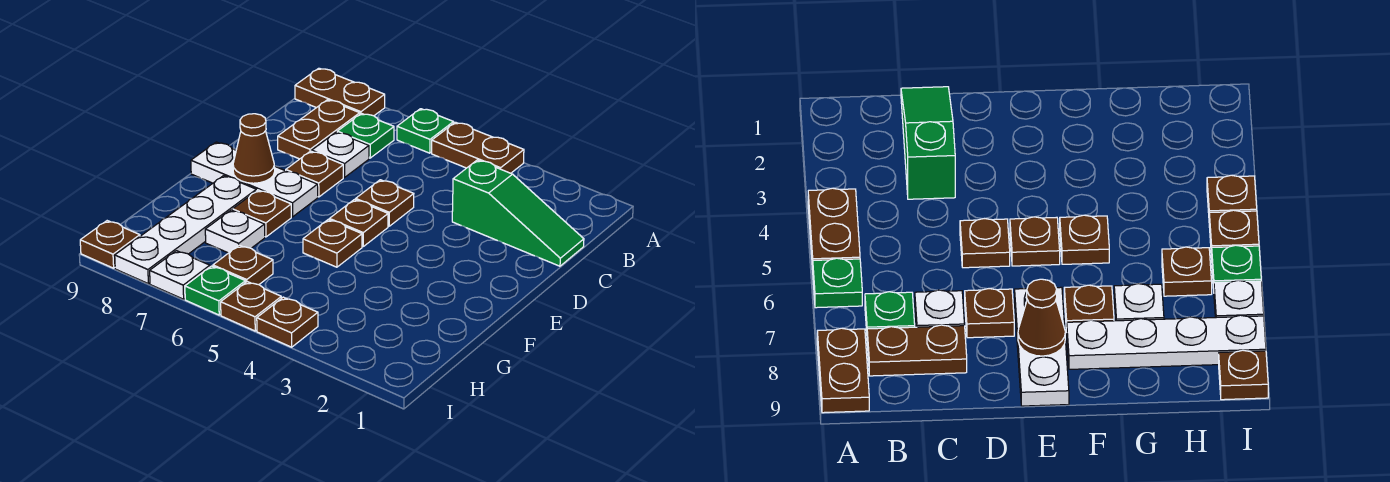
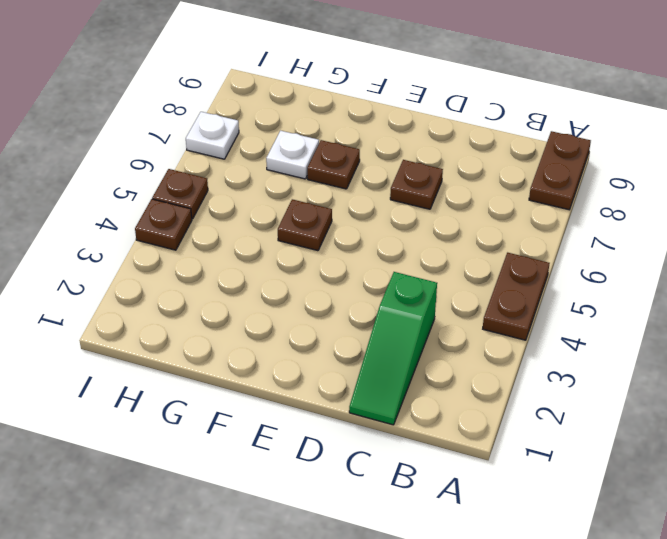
none -> green plate A6 level 1
none -> green plate B7 level 1
none -> brown plate B8:C8 level 1

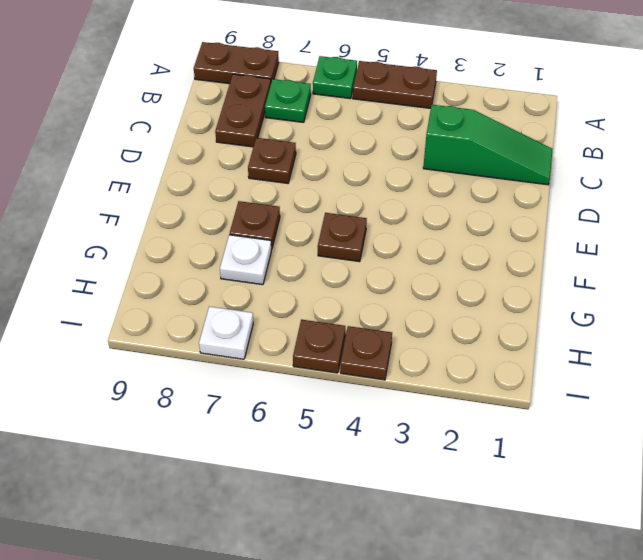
none -> white plate C7 level 1
none -> brown plate D5 level 1
none -> brown plate E5 level 1

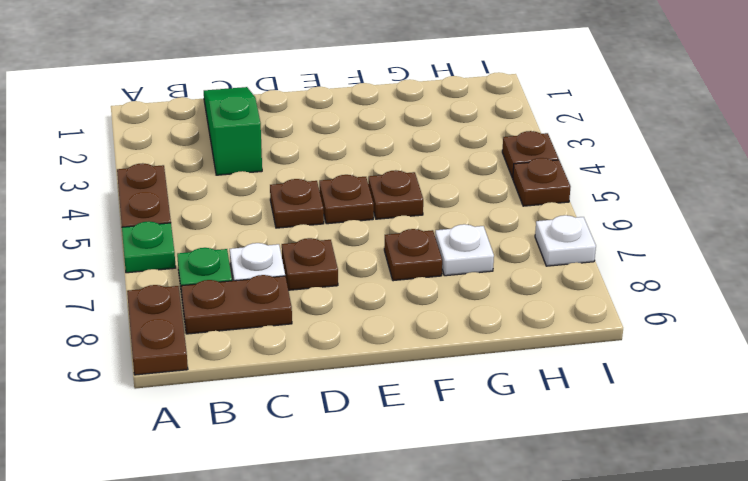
none -> white plate E7:E9 level 1
none -> white plate F8:I8 level 1
none -> brown plate H6 level 1

